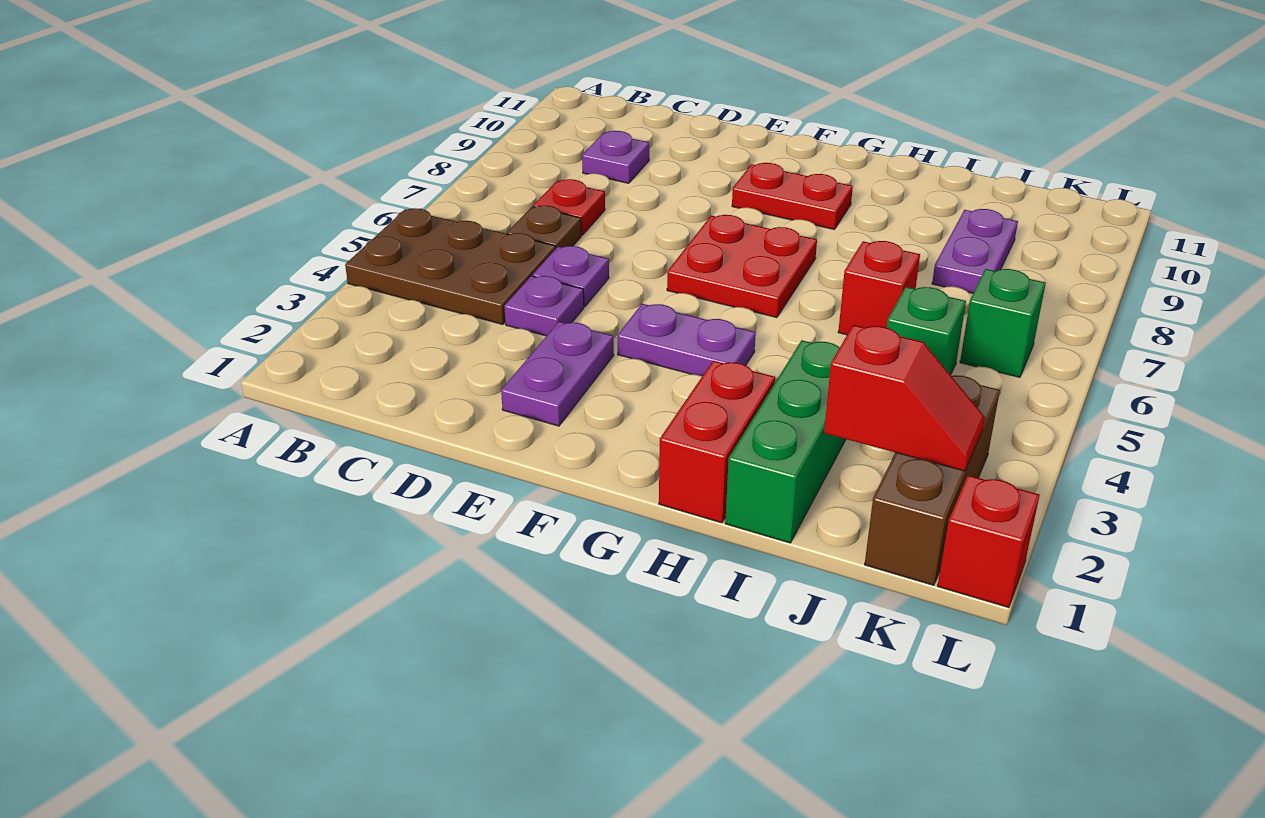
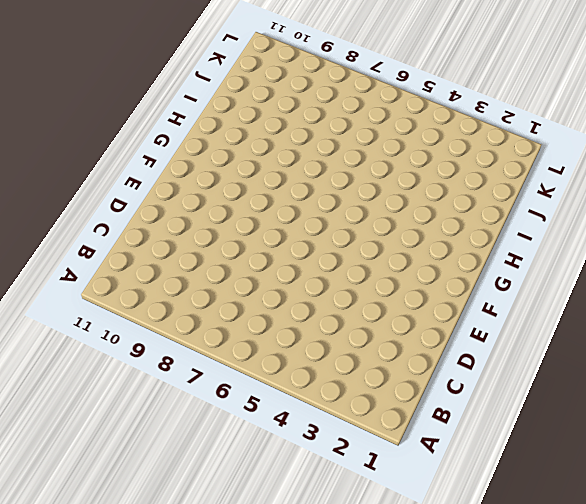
none -> brown plate A4:C5 level 1
none -> brown plate C6 level 1
none -> red plate C7 level 1

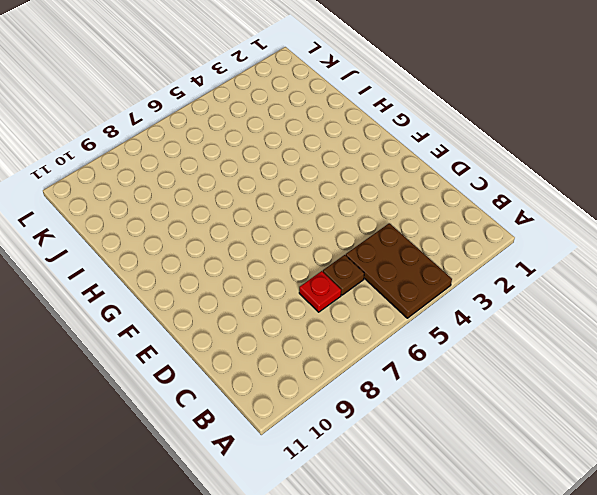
none -> purple plate C9 level 1
none -> purple plate D4 level 1
none -> purple plate D5 level 1

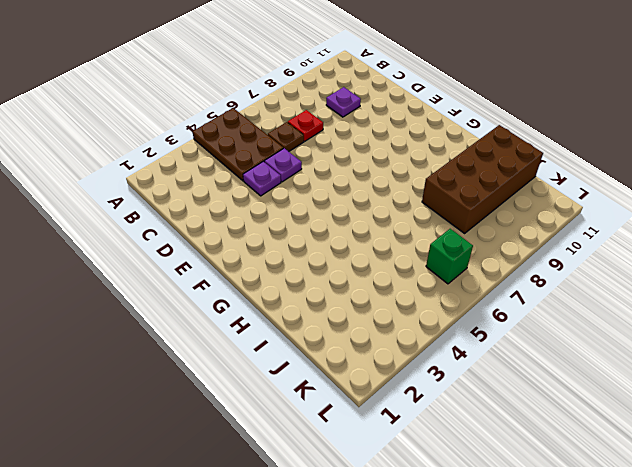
brown brick I8:J11 level 1 -> purple plate J8:J9 level 1
none -> purple plate E2:E3 level 1
none -> purple plate F4:G4 level 1
none -> red plate F6:G7 level 1

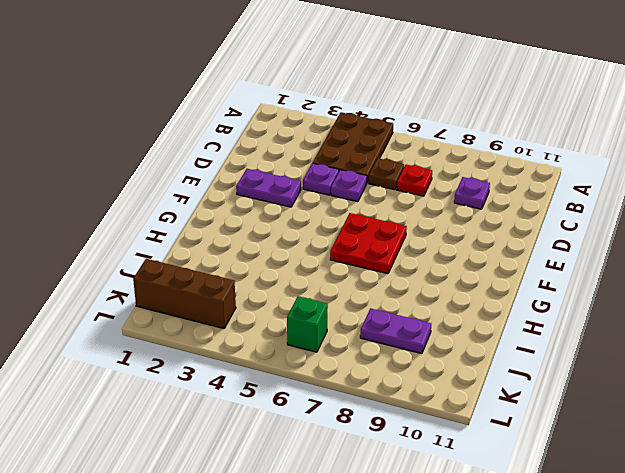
none -> purple plate F4:G4 level 1
none -> red plate F9:G9 level 1
none -> red brick H1:H2 level 1

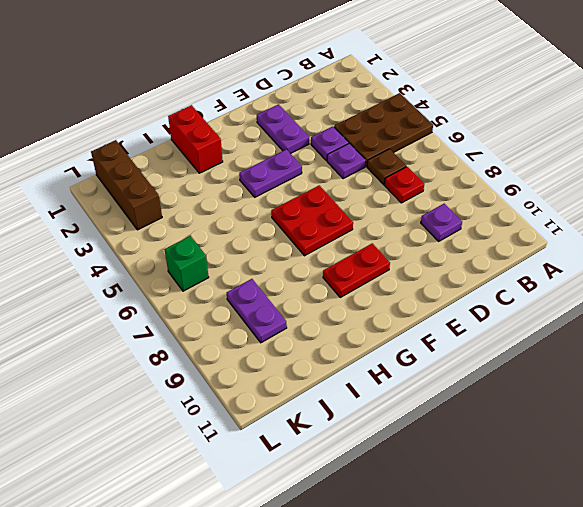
none -> green brick I1:I3 level 1
none -> red brick I6 level 1
none -> green brick J5 level 1

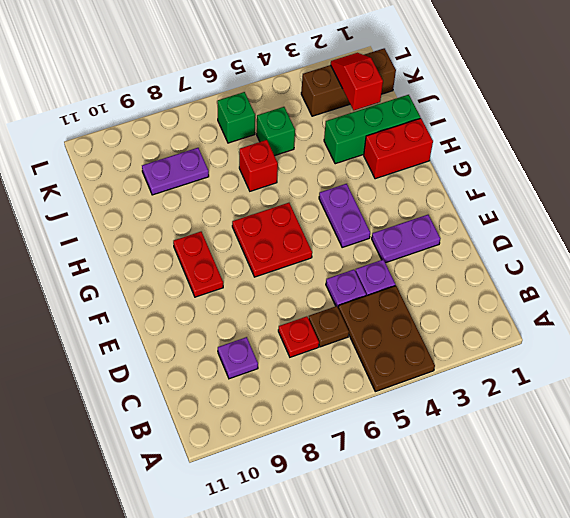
none -> red brick L1 level 1

